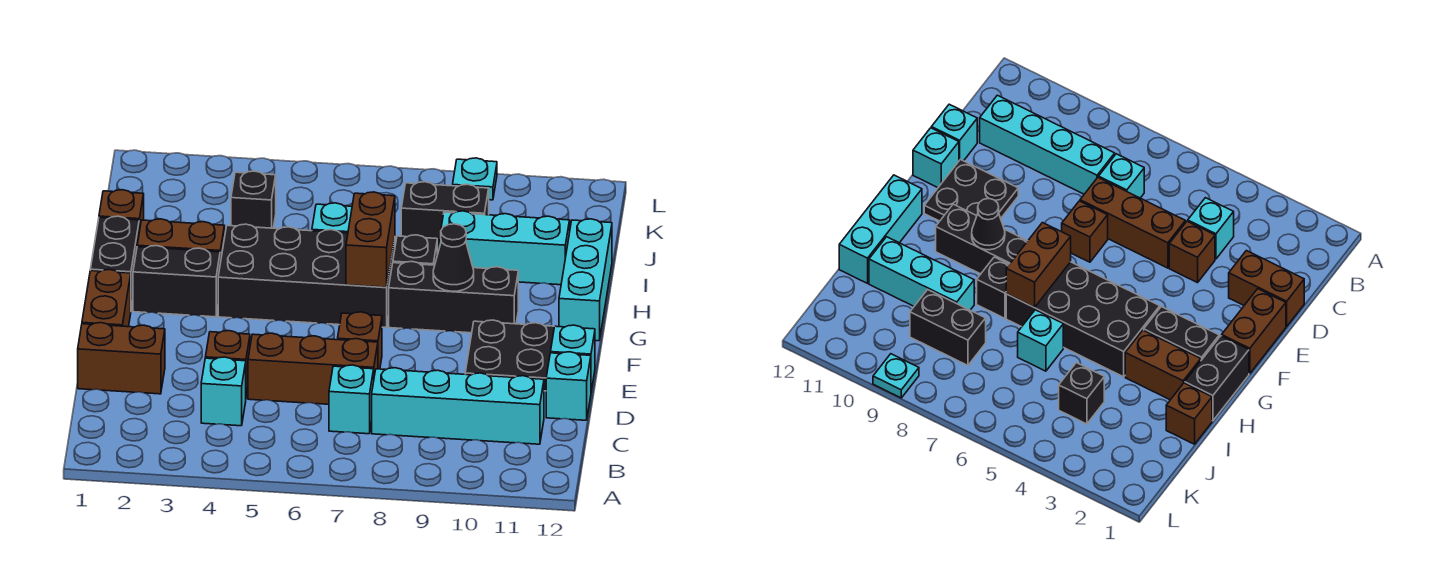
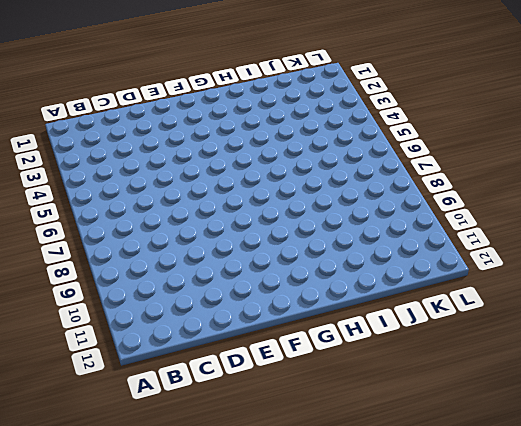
none -> cyan brick C4 level 1
none -> cyan brick C7 level 1
none -> cyan brick C8:C11 level 1

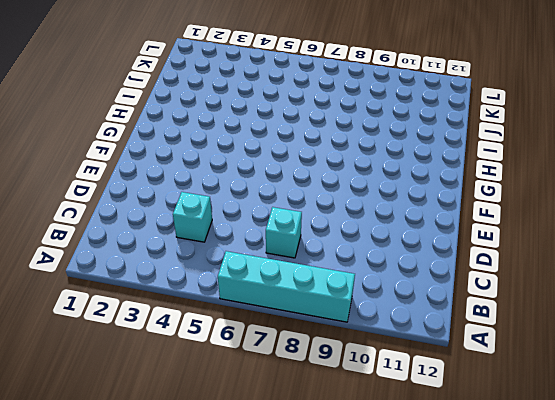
cyan brick A6:A9 level 1 -> cyan brick C8:C11 level 1
none -> brown brick D1:D2 level 1
none -> brown brick D4 level 1
none -> brown brick D5:D7 level 1

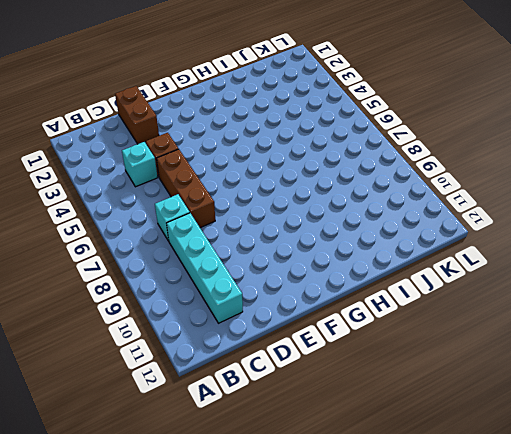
none -> cyan brick D12 level 1
none -> brown brick E1:F1 level 1
none -> brown brick E7 level 1

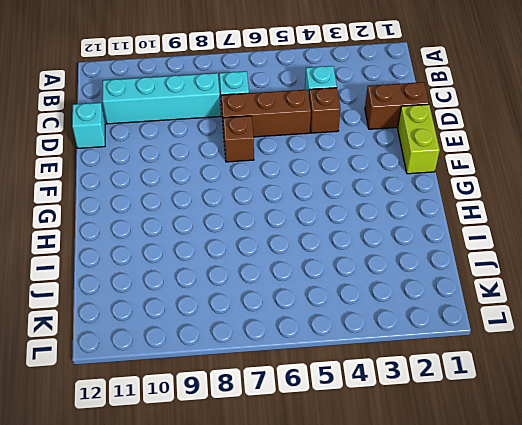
lime brick E1:F1 level 1 -> brown brick E1:F1 level 1
none -> black plate E10:F11 level 1
none -> cyan brick E12 level 1
none -> black brick G1:H1 level 1

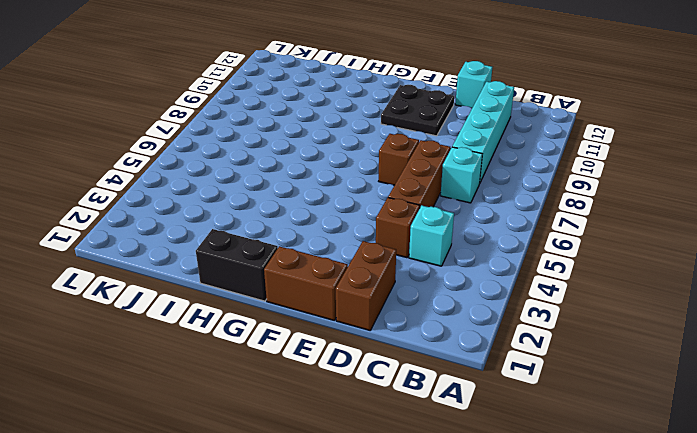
none -> cyan brick E12 level 1
none -> black brick G2:G3 level 1
none -> black brick G4:H7 level 1

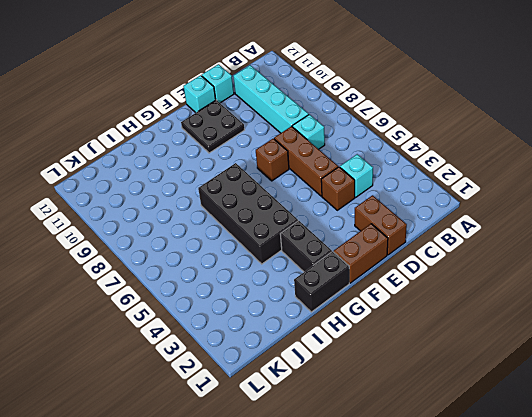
none -> black brick G8:G10 level 1
none -> cyan brick G12:I12 level 1
none -> brown brick H2:H3 level 1

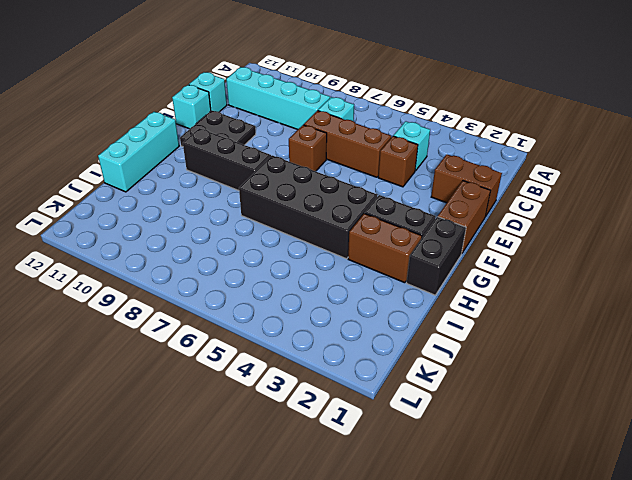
none -> black brick H8 level 1
none -> brown brick I1 level 1
none -> cyan brick I6 level 1

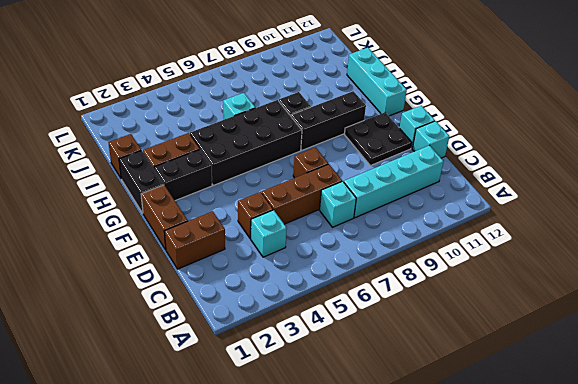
none -> cyan brick I9:I11 level 1
none -> black brick J4 level 1
none -> black brick J8:J9 level 1

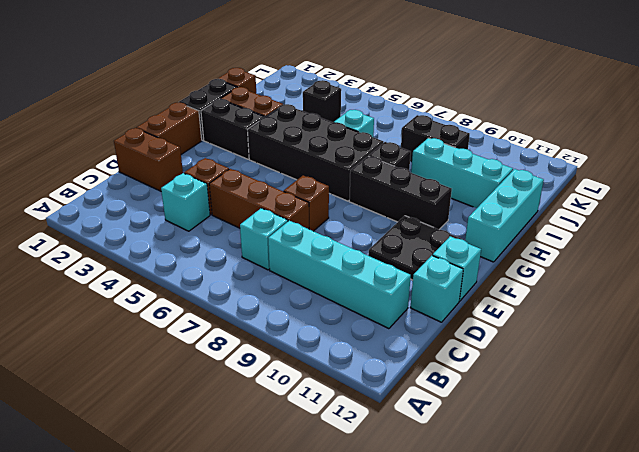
none -> cyan plate L9 level 1
none -> brown brick G7:H7 level 2
none -> black cone G9 level 2

